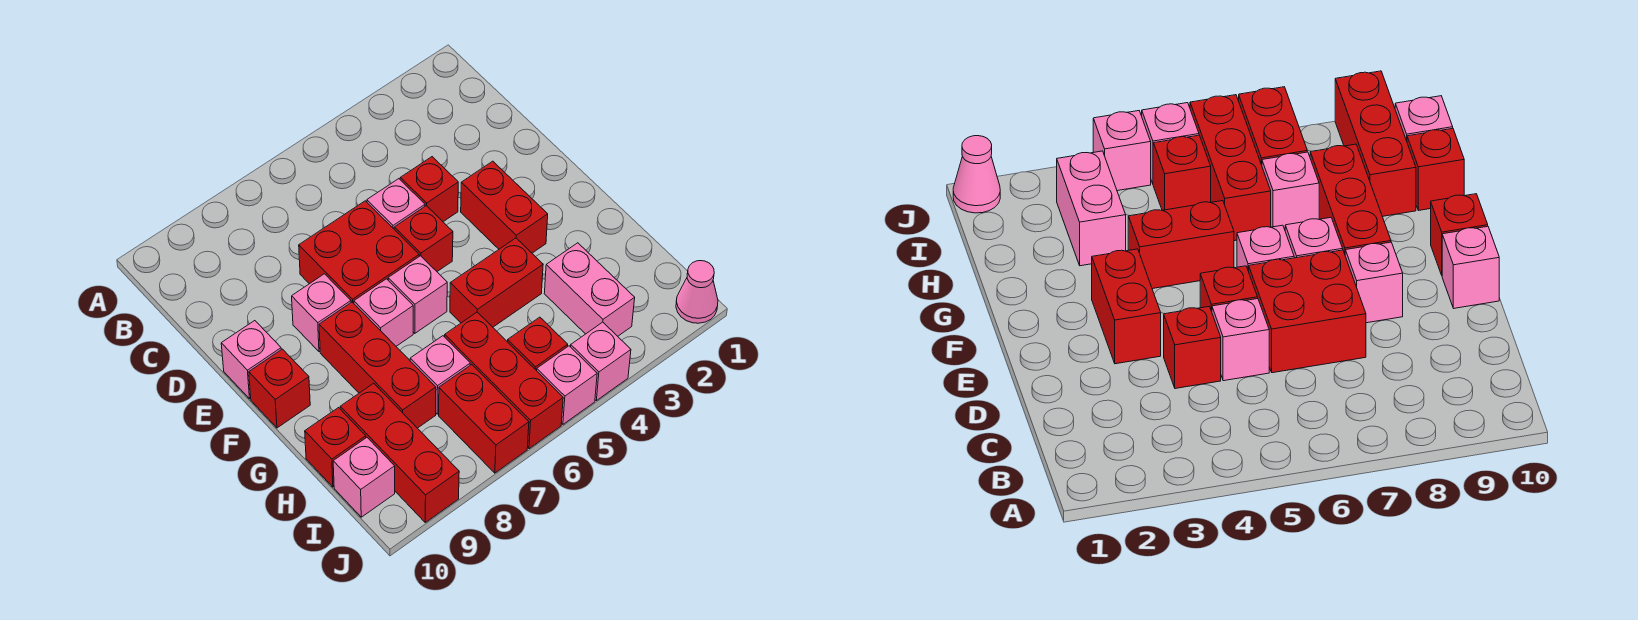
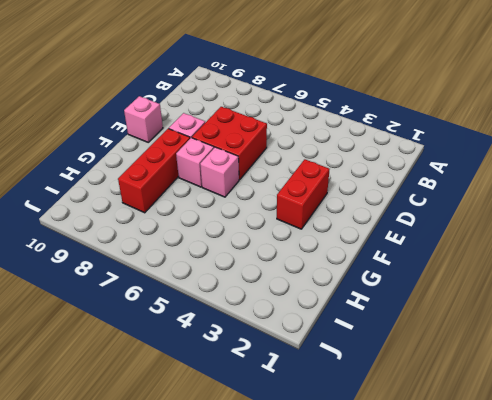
none -> red brick D4 level 1
none -> pink brick D5 level 1
none -> red brick E5 level 1

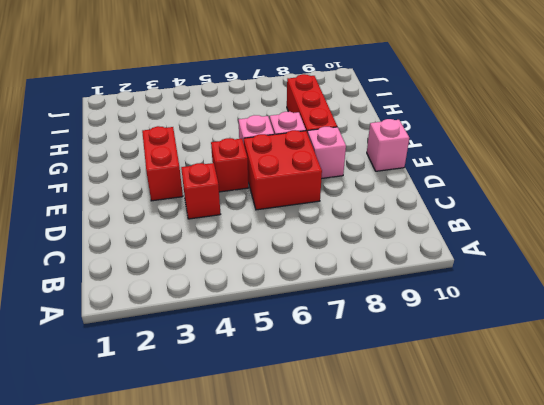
none -> pink brick D5 level 1
none -> red brick F10 level 1
none -> red brick G4:G5 level 1

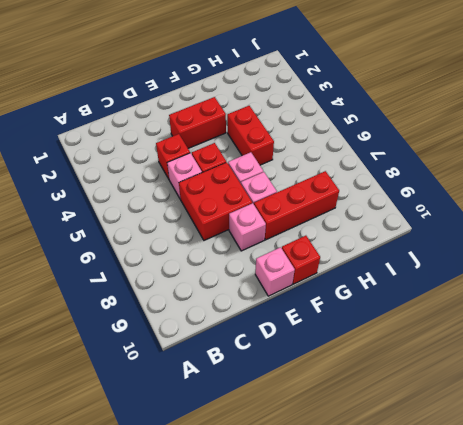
none -> pink brick H3:I3 level 1
none -> red brick H6:J6 level 1
none -> pink brick H7 level 1

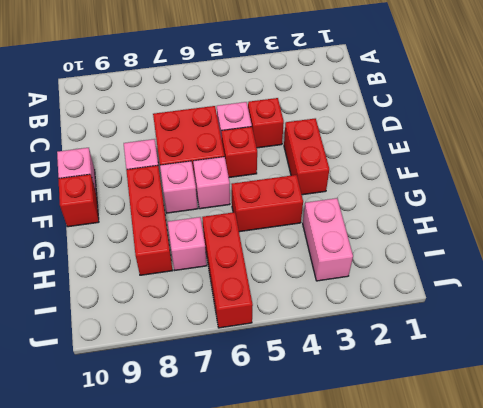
none -> red brick H9:J9 level 1
none -> red brick H10 level 1
none -> red brick I5 level 1

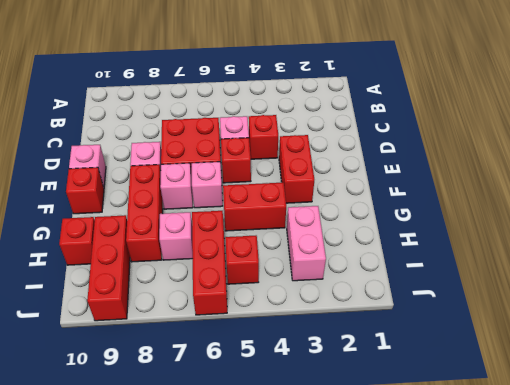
none -> red brick I7:J7 level 1
none -> pink brick I10 level 1
none -> pink cone J1 level 1

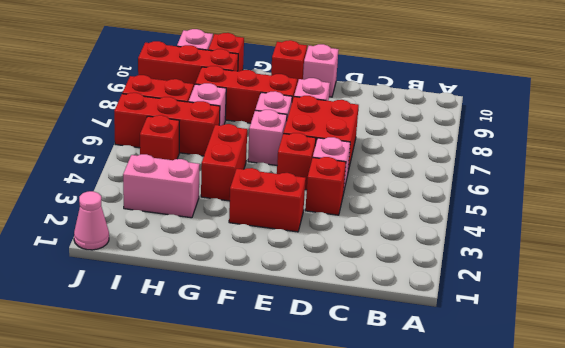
none -> pink brick J4 level 1
none -> pink brick J5 level 1

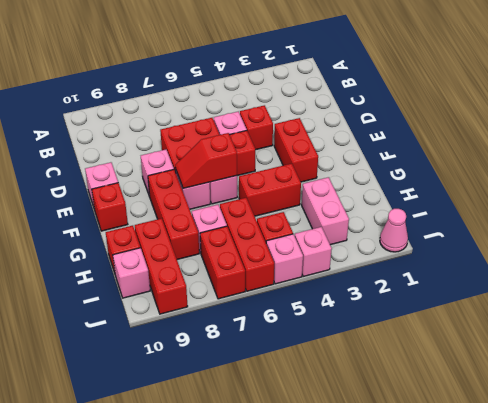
red slope F6:F7 level 2 top 6 -> none

